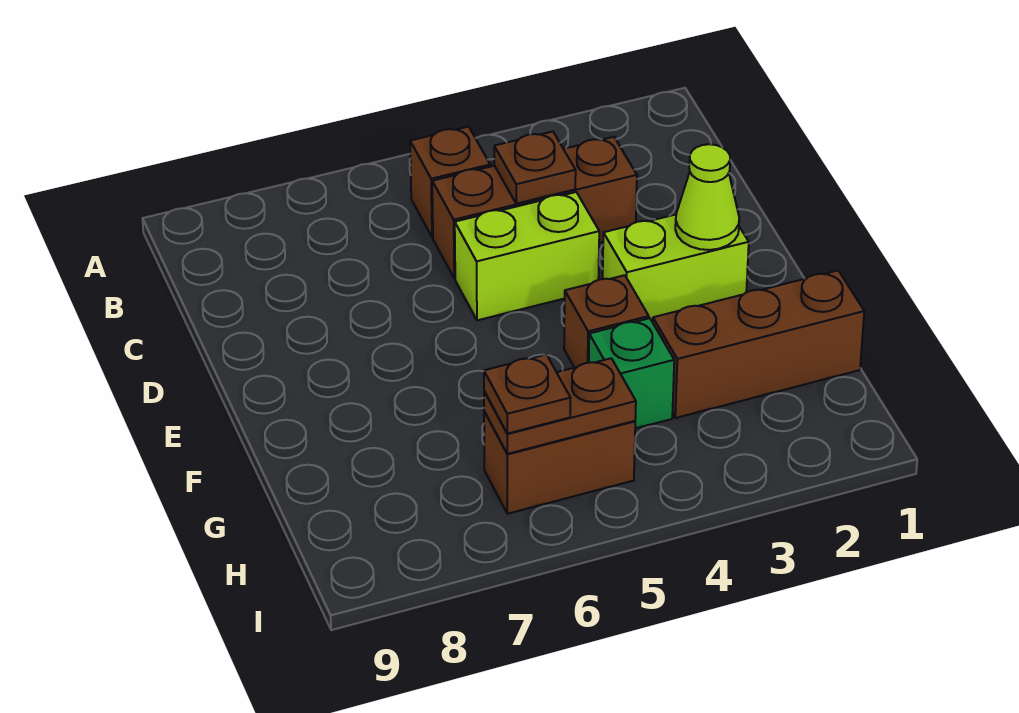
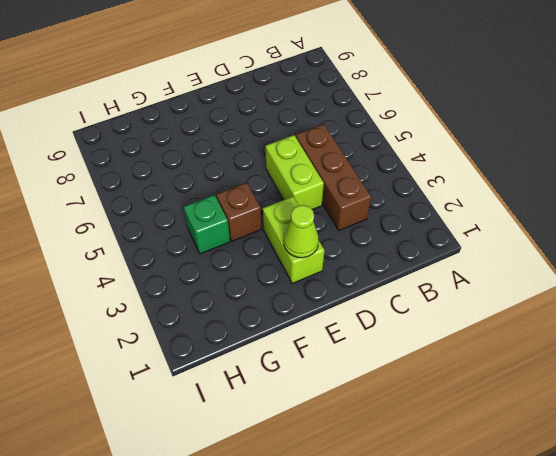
none -> brown brick B5 level 1
none -> brown brick G1:G3 level 1
none -> brown brick H5:H6 level 1

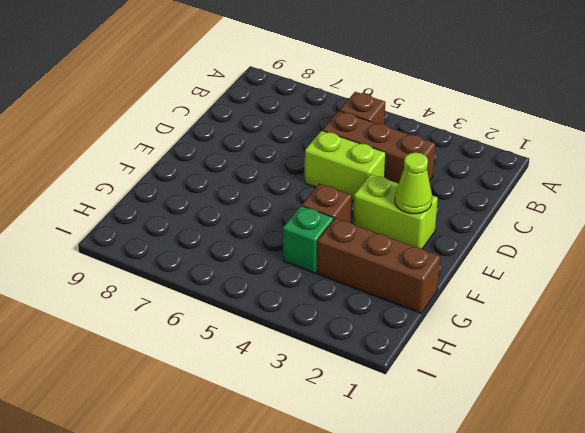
none -> brown brick H5:H6 level 1
none -> brown plate C4 level 2
none -> brown plate H5:H6 level 2

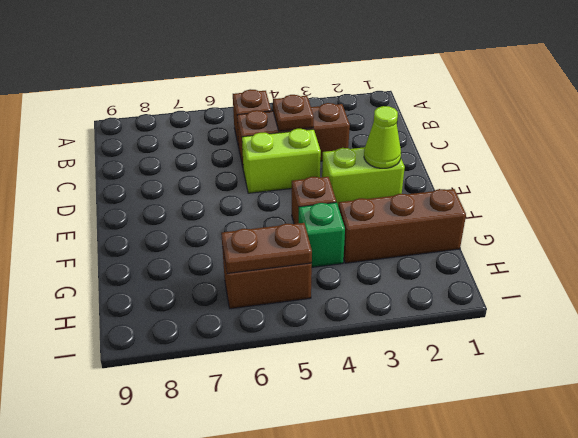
none -> brown plate H6 level 3

